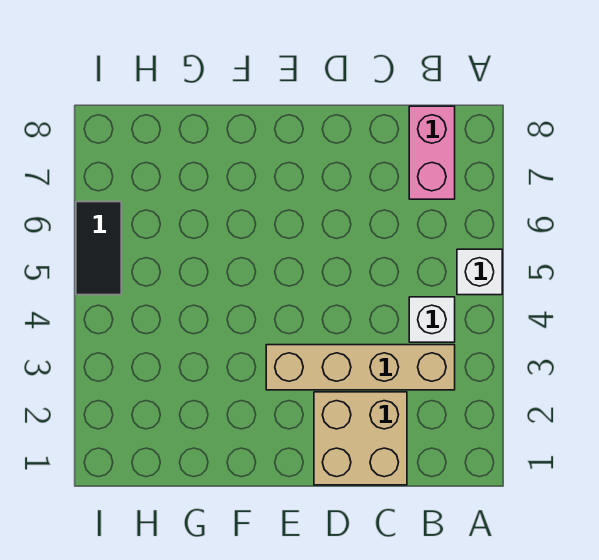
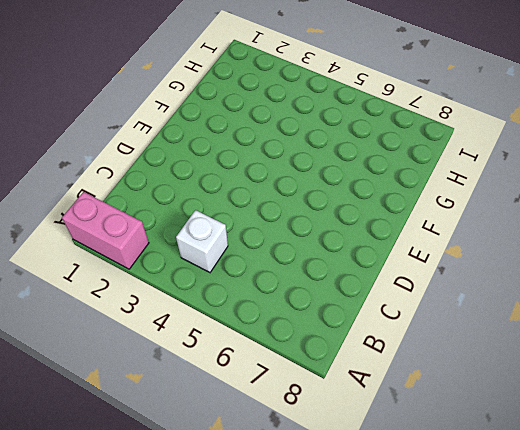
pink brick A1:A2 level 1 -> pink brick B7:B8 level 1
none -> white brick A5 level 1
none -> tan brick B3:E3 level 1

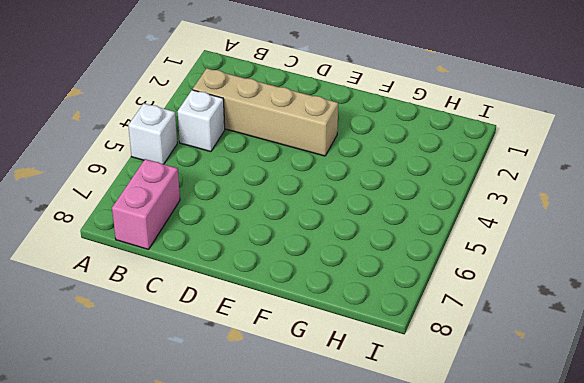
none -> tan brick C1:D2 level 1
none -> black tile I5:I6 level 1

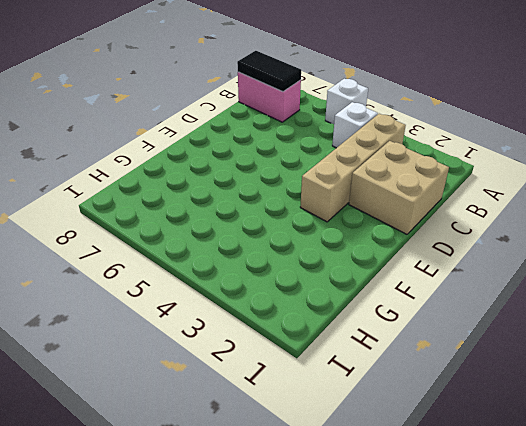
black tile B7:B8 level 2 -> black tile I5:I6 level 1

